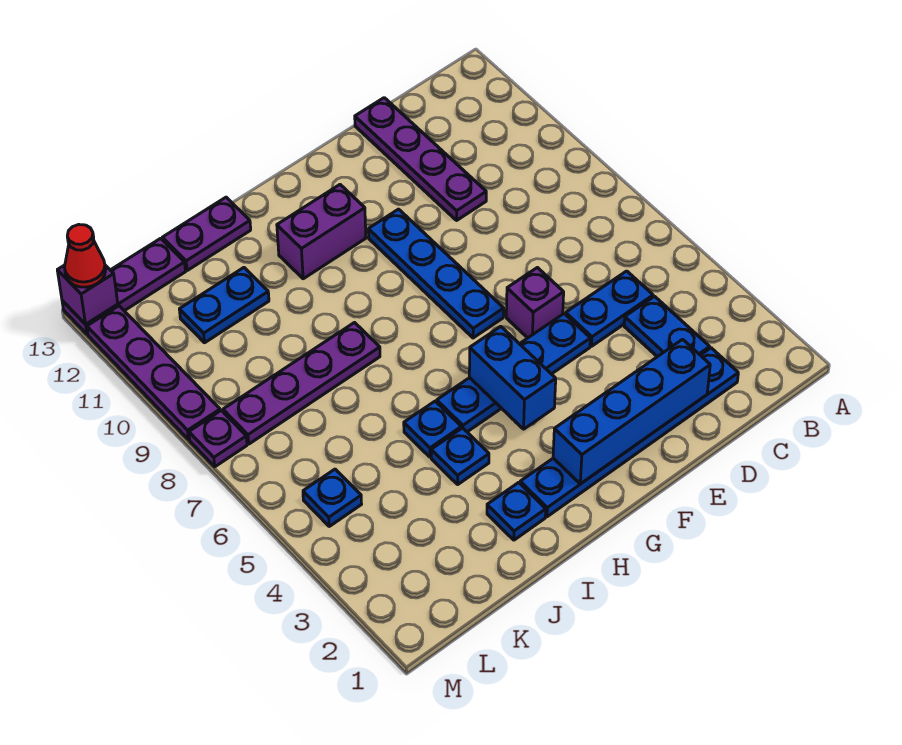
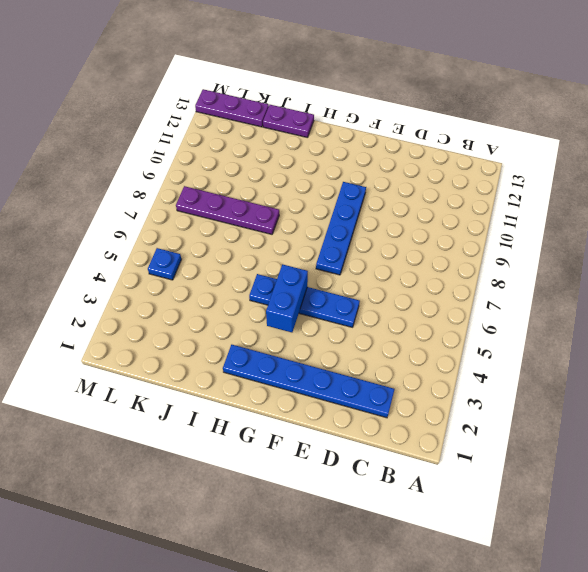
none -> blue plate C3:C4 level 1
none -> blue plate C5:D5 level 1
none -> purple plate D10:D13 level 1

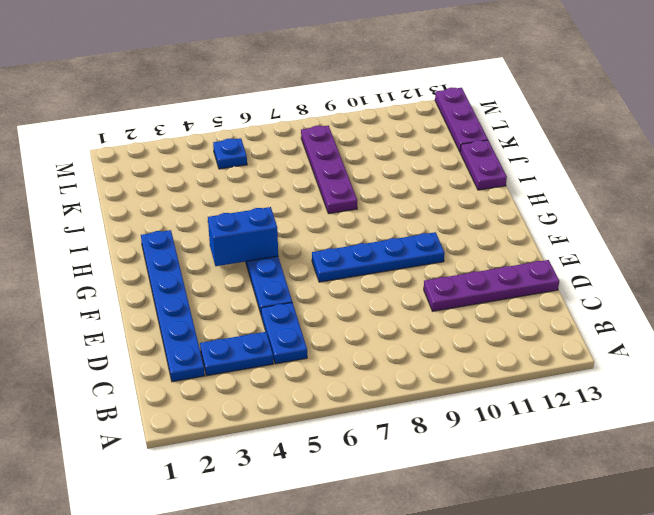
none -> purple brick E6 level 1
none -> purple brick G11:H11 level 1
none -> blue plate I2 level 1

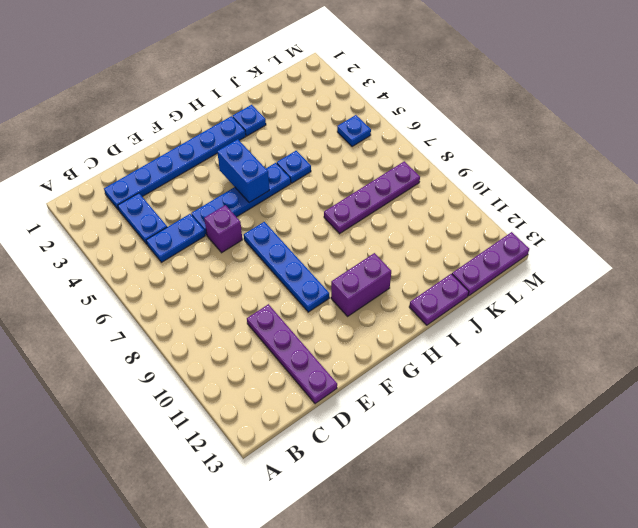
none -> blue plate I4 level 1
none -> blue plate J11:K11 level 1
none -> purple plate M8 level 1

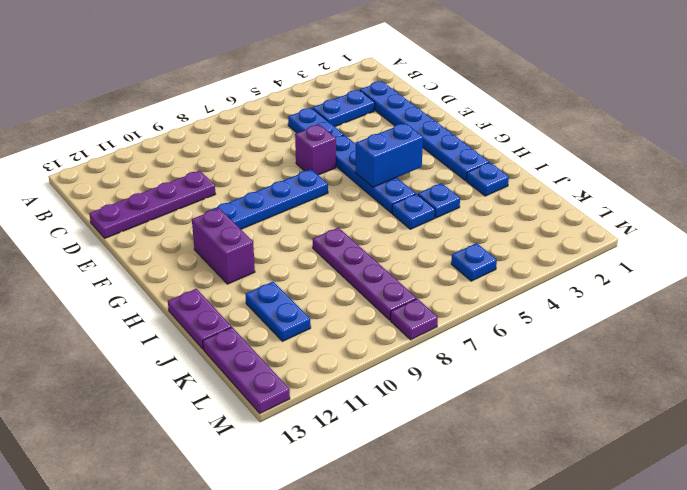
none -> purple plate M9:M12 level 1
none -> blue brick D2:G2 level 2
none -> purple brick M13 level 2

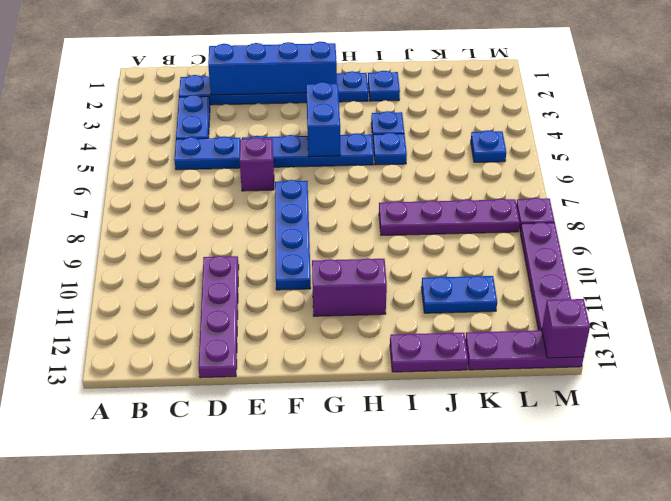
none -> red cone M13 level 3

